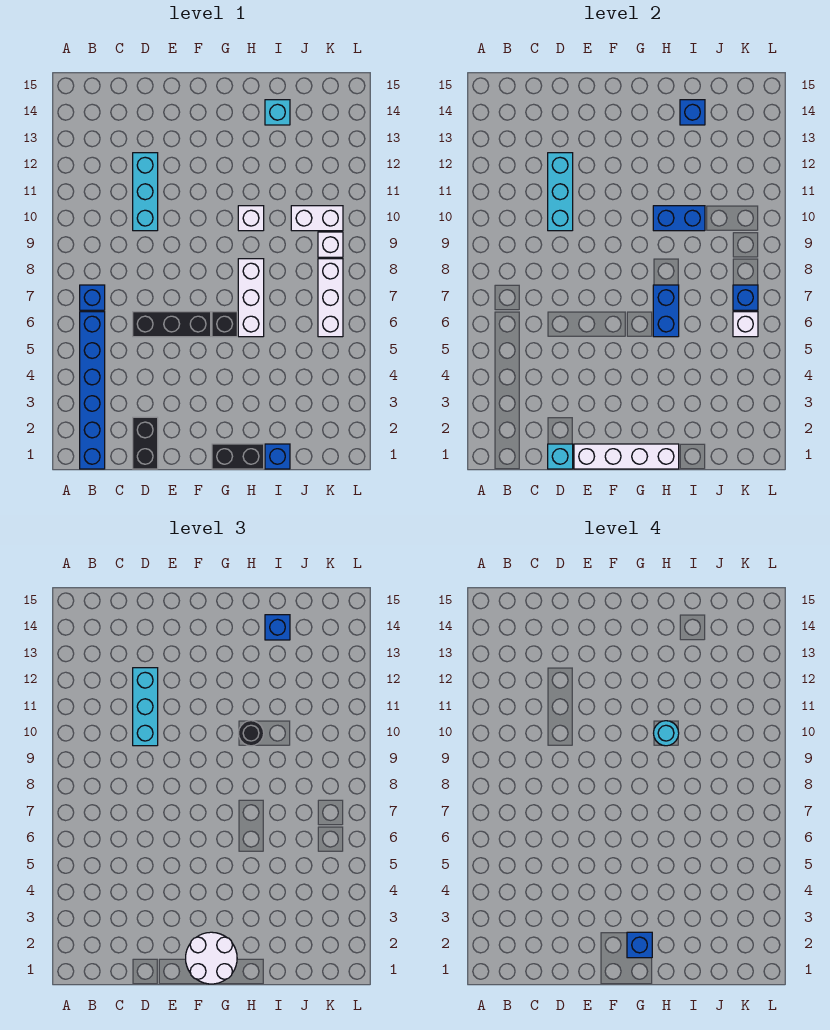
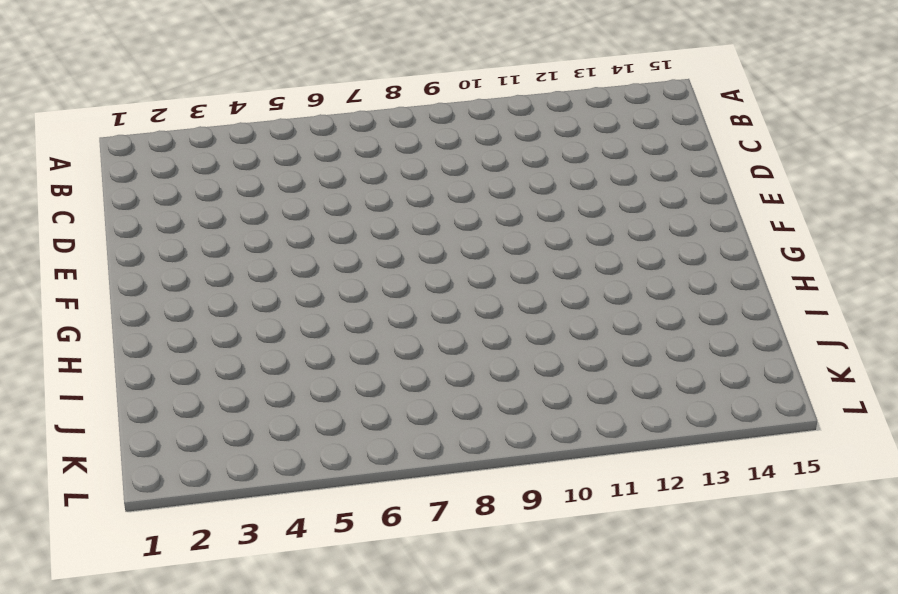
none -> blue brick B1:B6 level 1
none -> blue brick B7 level 1
none -> black brick D1:D2 level 1

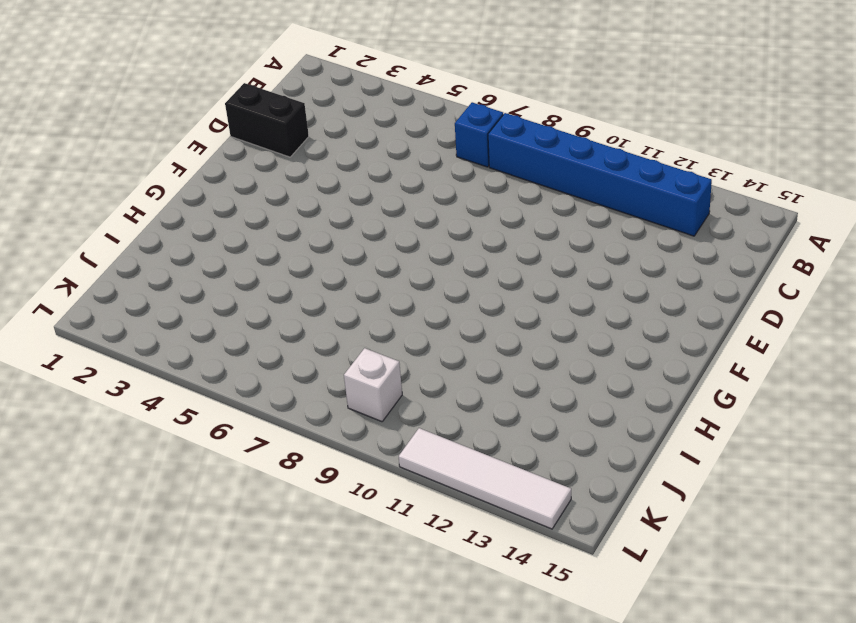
blue brick B8:B13 level 1 -> blue brick B1:B6 level 1
white tile L11:L14 level 1 -> none
none -> black brick D6:F6 level 1
none -> cyan brick D10:D12 level 1
none -> black brick G1:H1 level 1

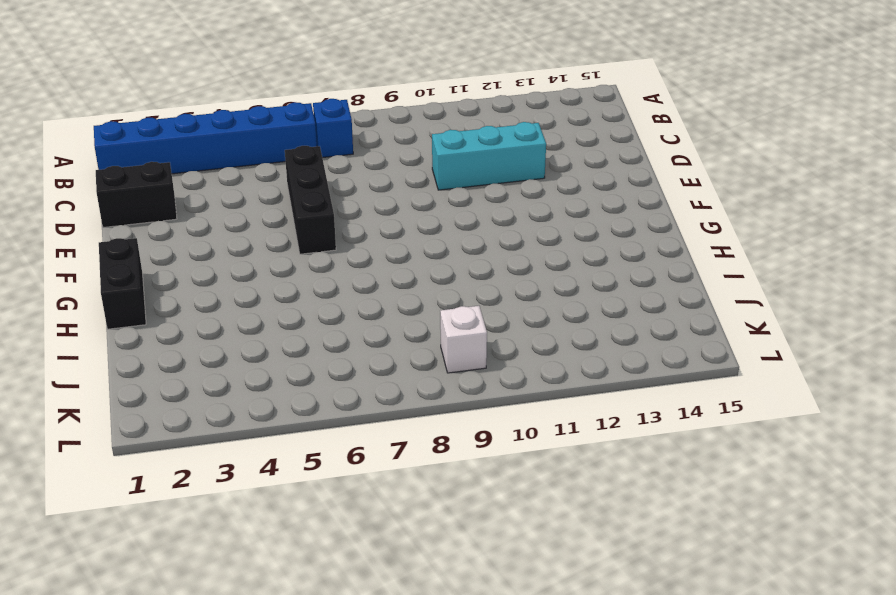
none -> black brick G6 level 1
none -> white brick H6:H8 level 1
none -> white brick H10 level 1

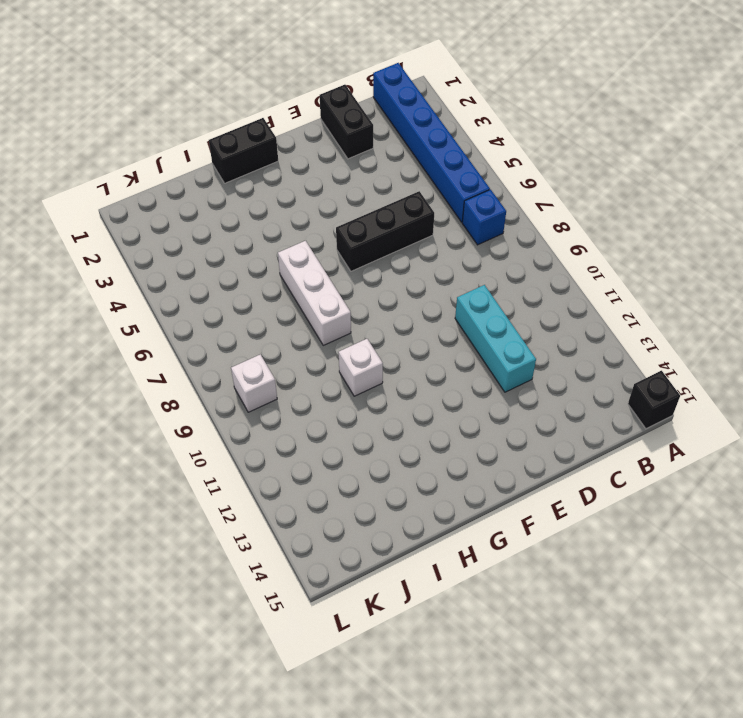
black brick A15 level 1 -> black brick G6 level 1
none -> blue brick I1 level 1
none -> cyan brick I14 level 1
none -> white brick J10:K10 level 1

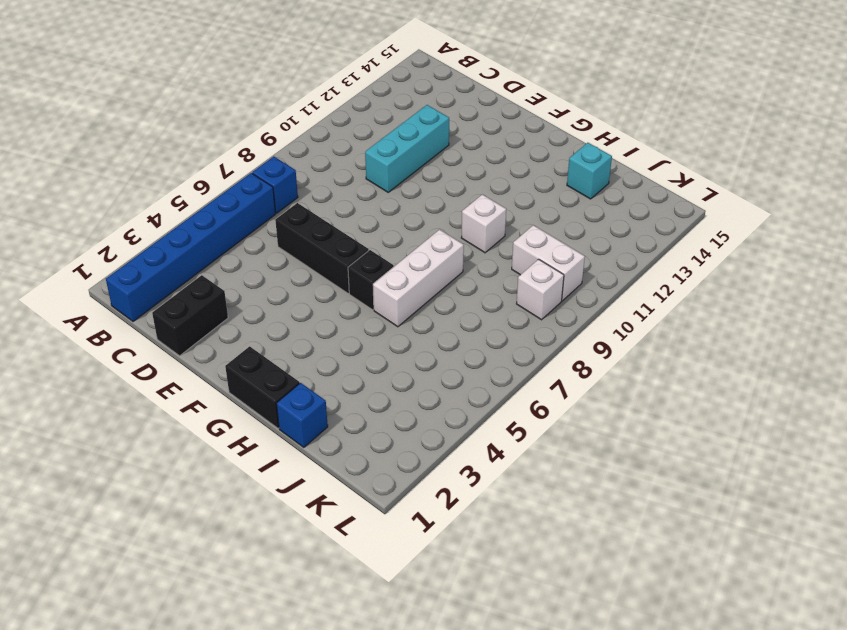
none -> white brick K6:K8 level 1
none -> cyan brick D1 level 2
none -> cyan brick D10:D12 level 2

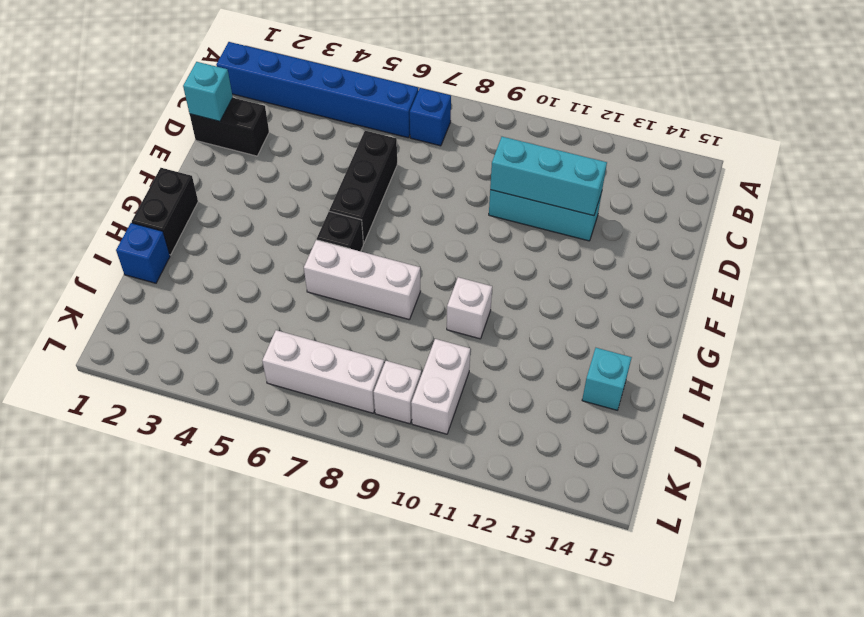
none -> white brick E1:H1 level 2
none -> blue brick H6:H7 level 2
none -> blue brick H10:I10 level 2

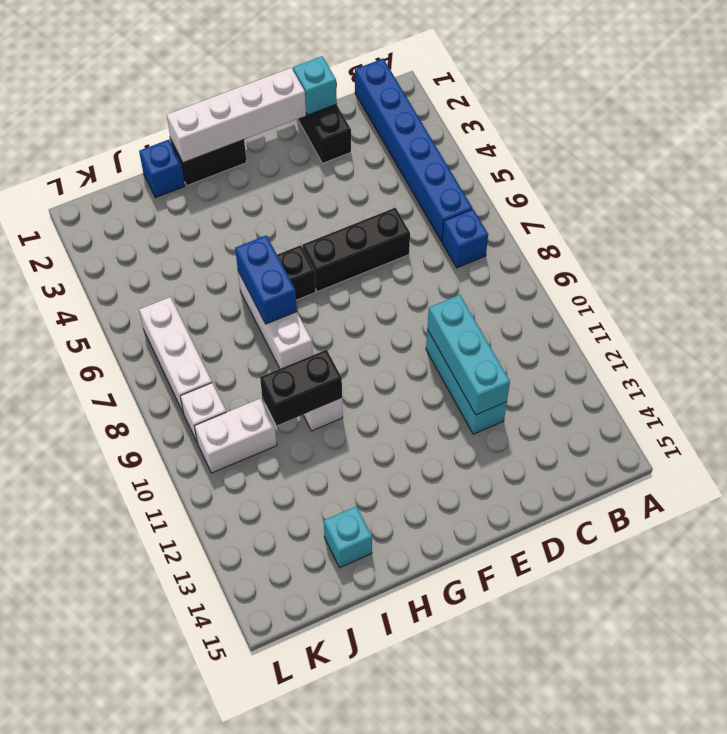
black brick H10:I10 level 2 -> blue brick H10:I10 level 2
none -> blue brick I14 level 2
none -> white brick K6 level 2
none -> blue brick K7 level 2

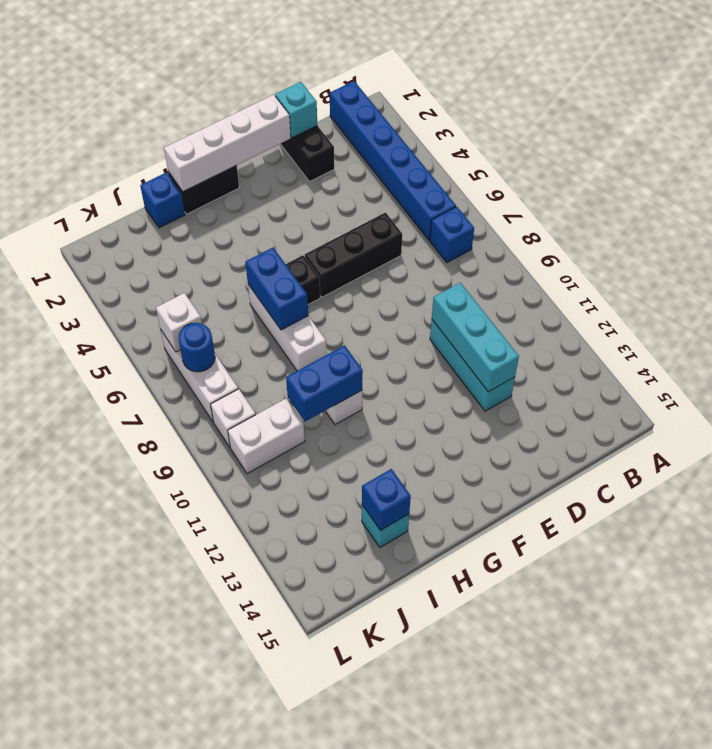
blue round brick K7 level 2 -> blue brick K7 level 2
none -> cyan brick D10:D12 level 3
none -> white round brick F1:G2 level 3
none -> black round brick H10 level 3

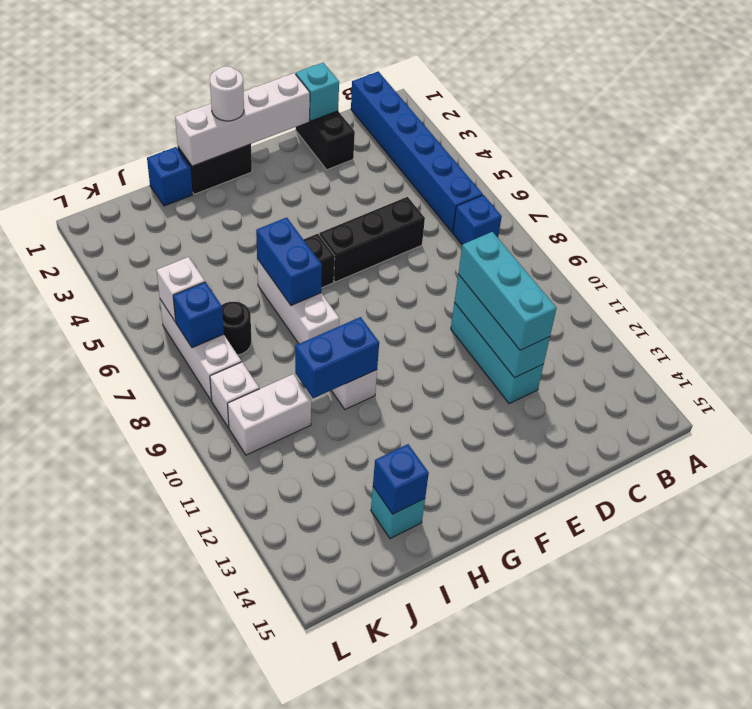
white round brick G1 level 3 -> white round brick F1:G2 level 3
black round brick J7 level 1 -> black round brick H10 level 3
none -> blue brick I14 level 3
none -> blue brick G2 level 4
none -> cyan round brick H10 level 4

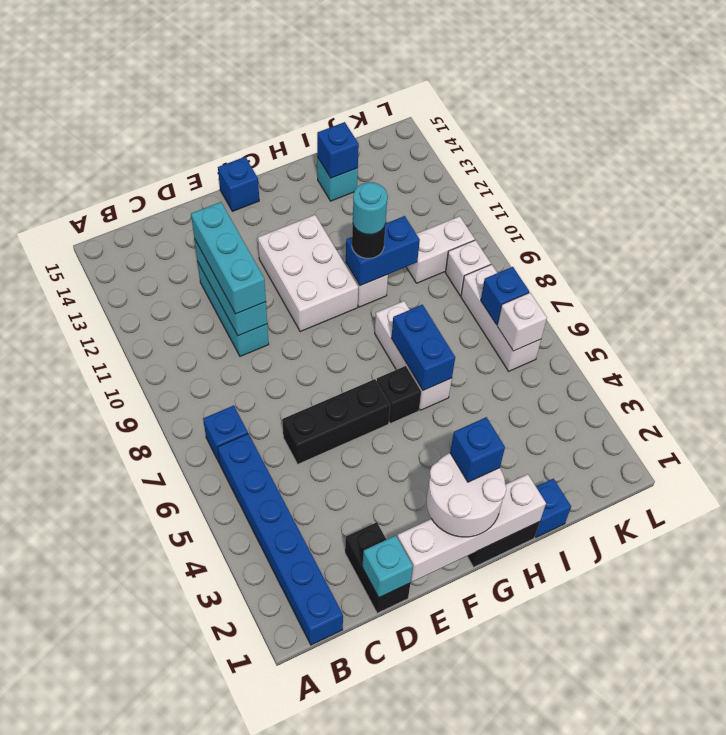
white brick F10:G12 level 1 -> none
blue brick F15 level 1 -> blue brick I14 level 3

